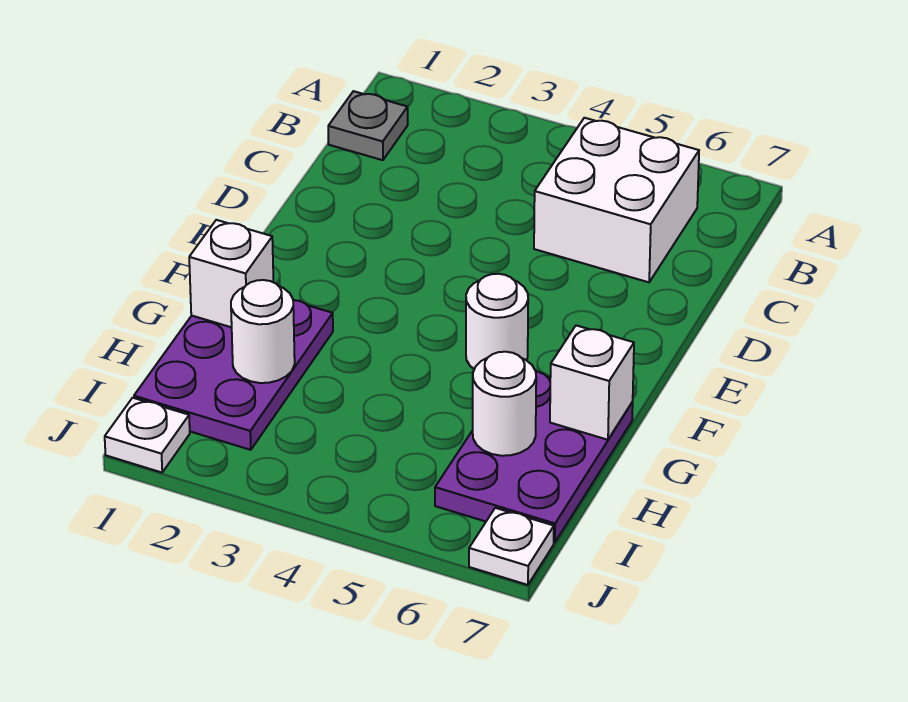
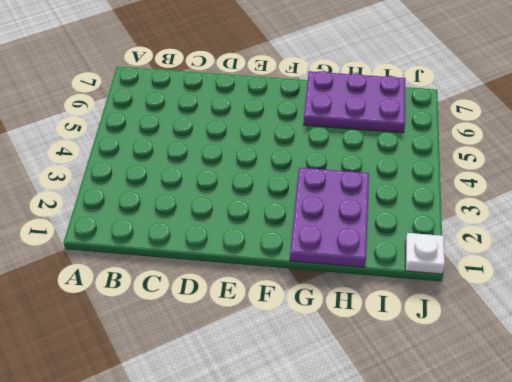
purple plate G1:H3 level 1 -> purple plate G1:I2 level 1
none -> grey plate B1 level 1
none -> white brick B5:C6 level 1

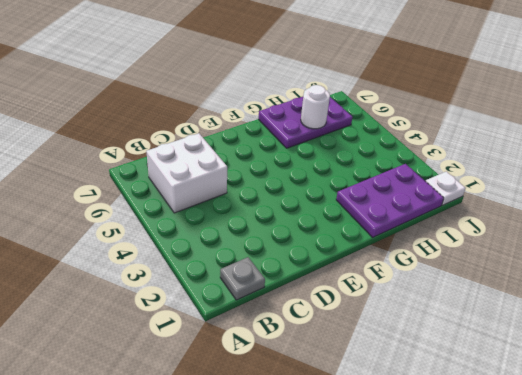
none -> white round brick F5 level 1
none -> white plate J7 level 1

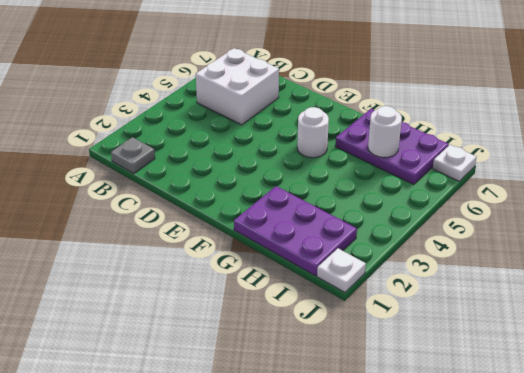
none -> white brick G1 level 2
none -> white brick G7 level 2

